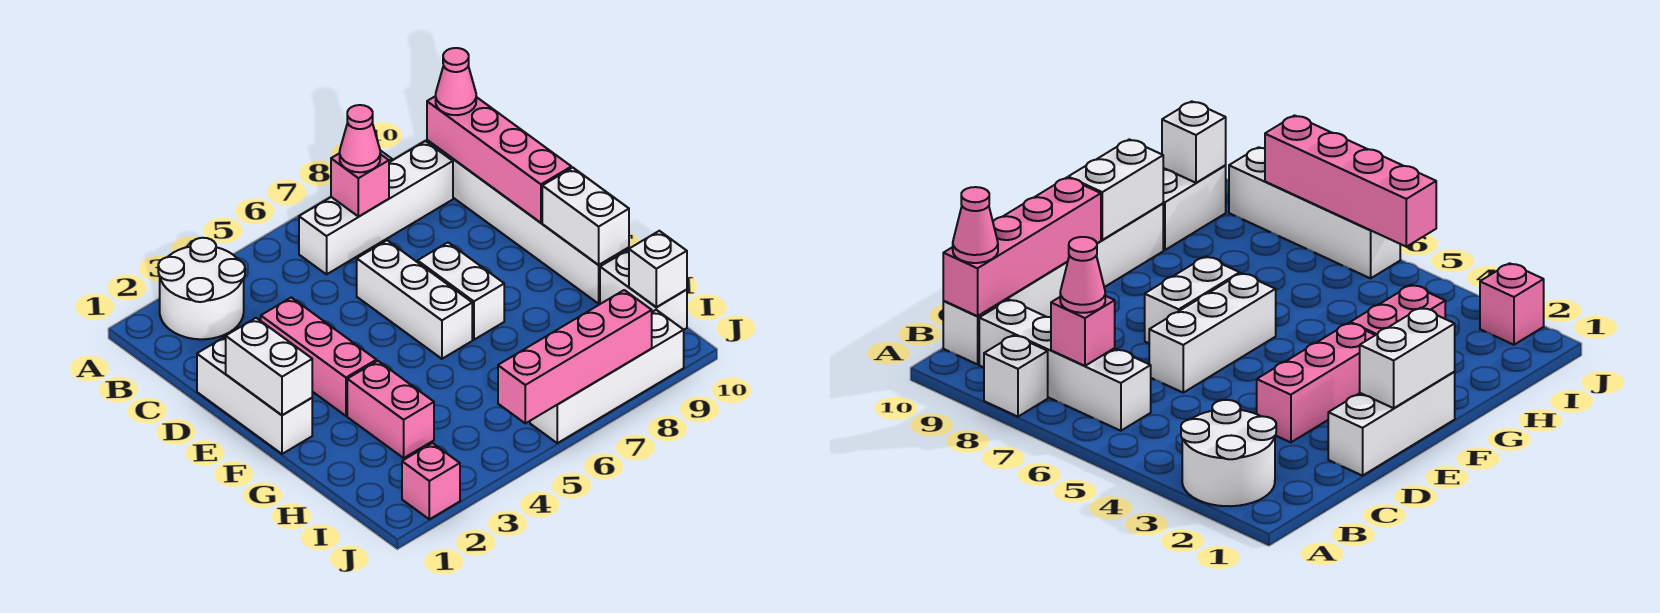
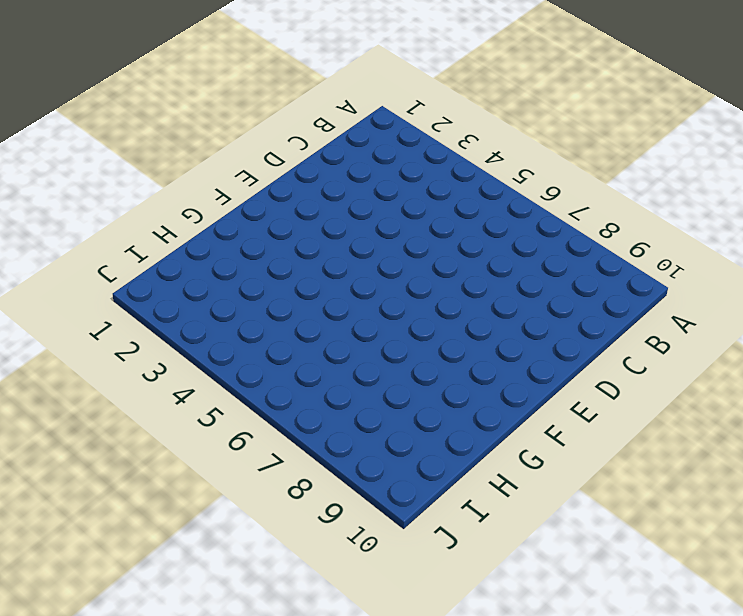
none -> white round brick A2:B3 level 1
none -> white brick A8 level 1
none -> white brick B6:B9 level 1

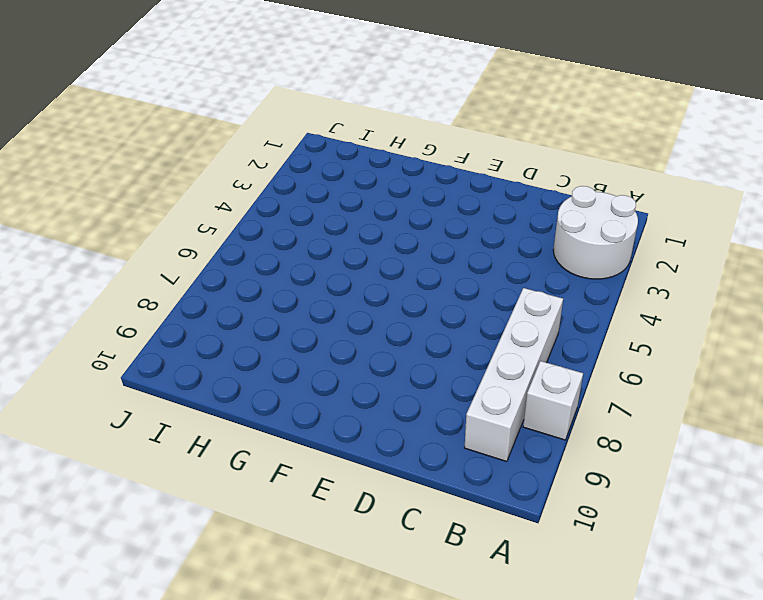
none -> white brick B10:G10 level 1
none -> white brick D1:F1 level 1
none -> pink brick D3:F3 level 1

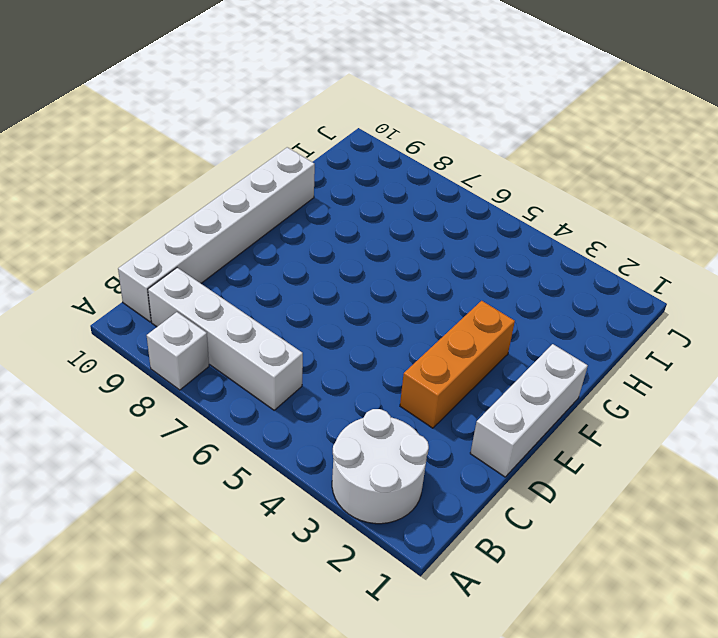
orange brick D3:F3 level 1 -> pink brick D3:F3 level 1
none -> white brick D6:F6 level 1
none -> white brick E7:F7 level 1
none -> pink brick G3:H3 level 1

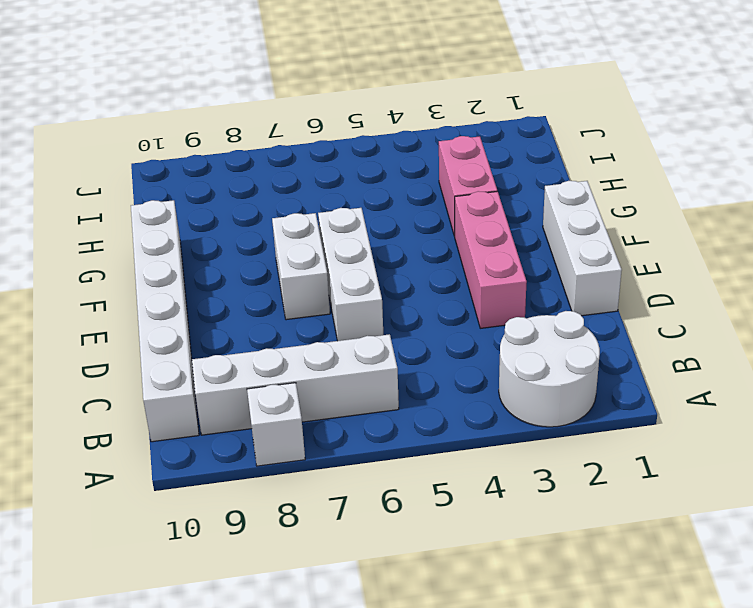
none -> white brick H10:I10 level 1
none -> pink brick J2 level 1
none -> white brick J6:J9 level 1

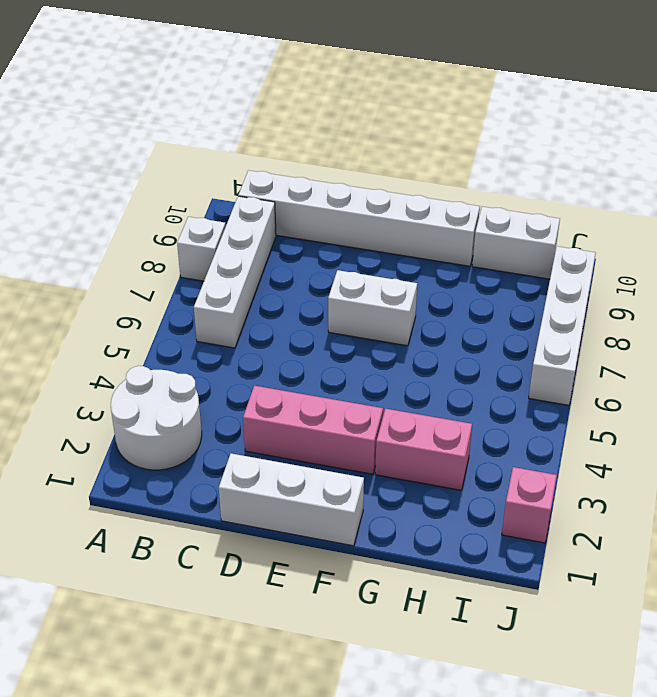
none -> white brick D6:F6 level 1
none -> pink brick B7 level 2
none -> pink brick B10:E10 level 2

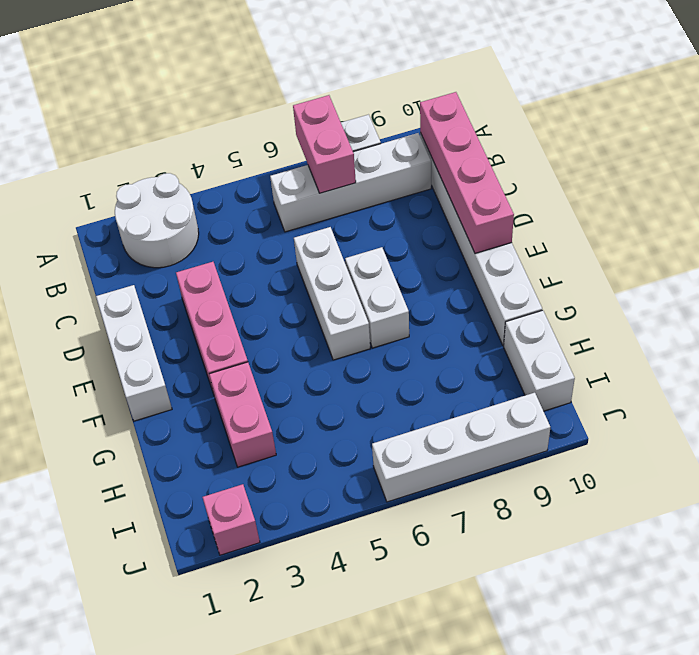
pink brick A7:B7 level 2 -> pink brick B7 level 2
none -> white brick E1:F1 level 2
none -> white brick F10:G10 level 2
none -> white brick I10 level 2

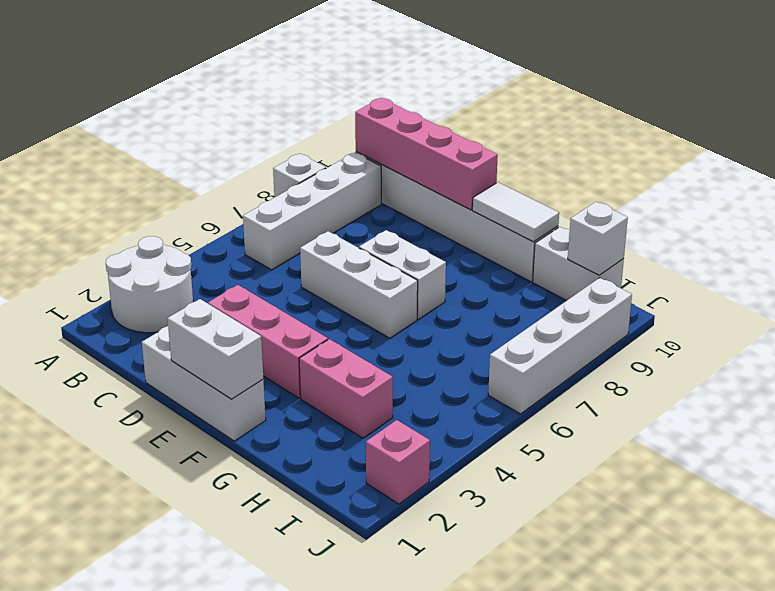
white tile F10:G10 level 2 -> white brick F10:G10 level 2
none -> pink brick B7 level 2
none -> pink brick J5:J8 level 2
none -> pink cone B7 level 3

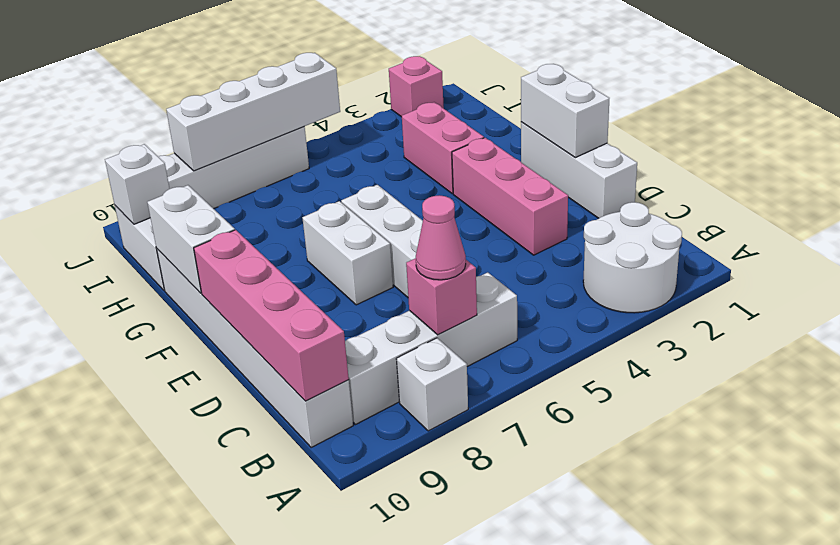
white brick J5:J8 level 2 -> pink brick J5:J8 level 2
none -> pink cone B10 level 3

